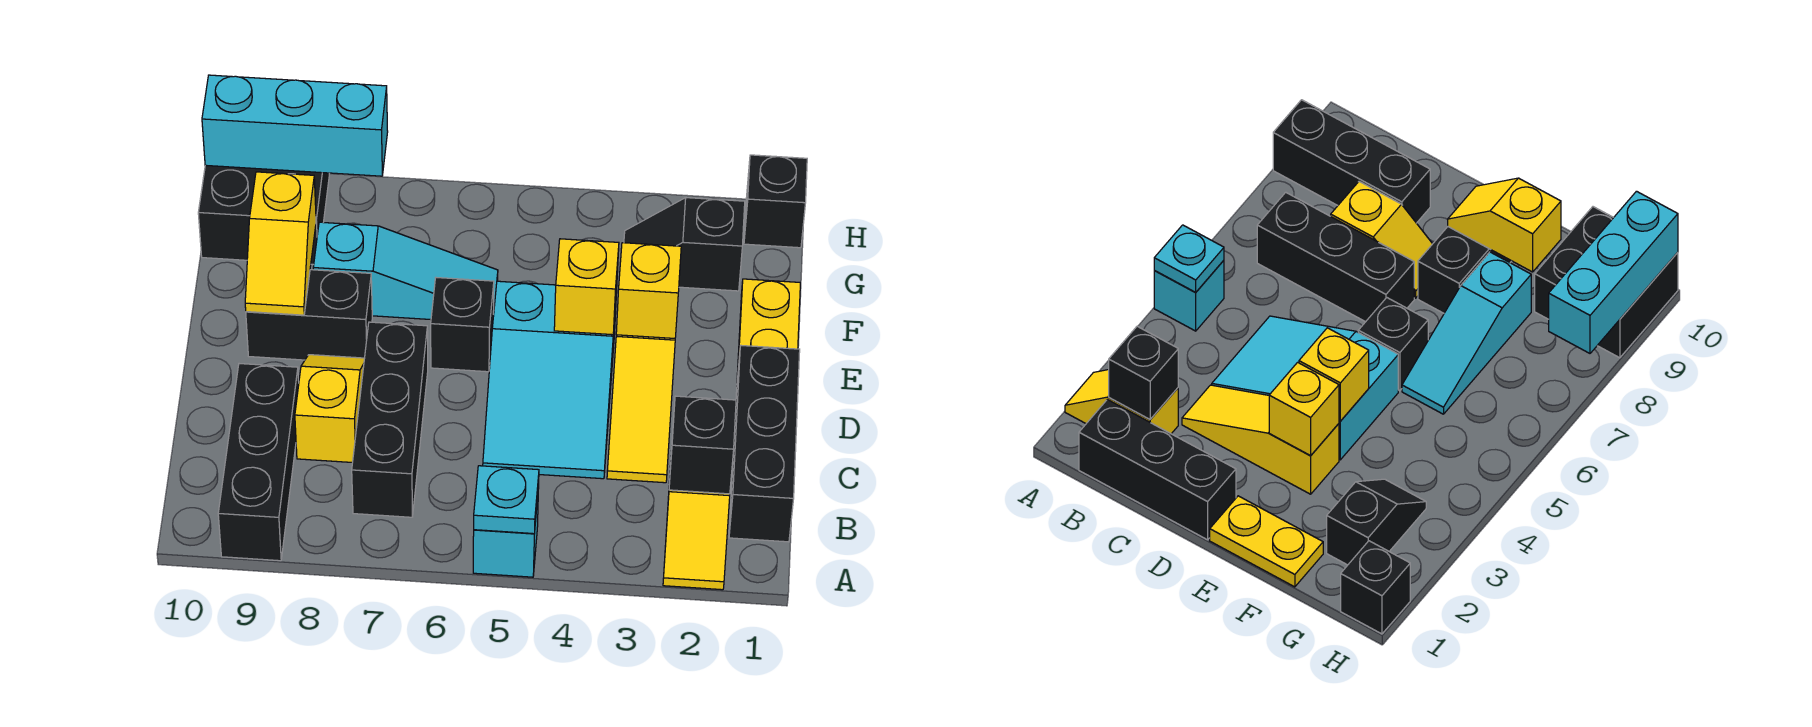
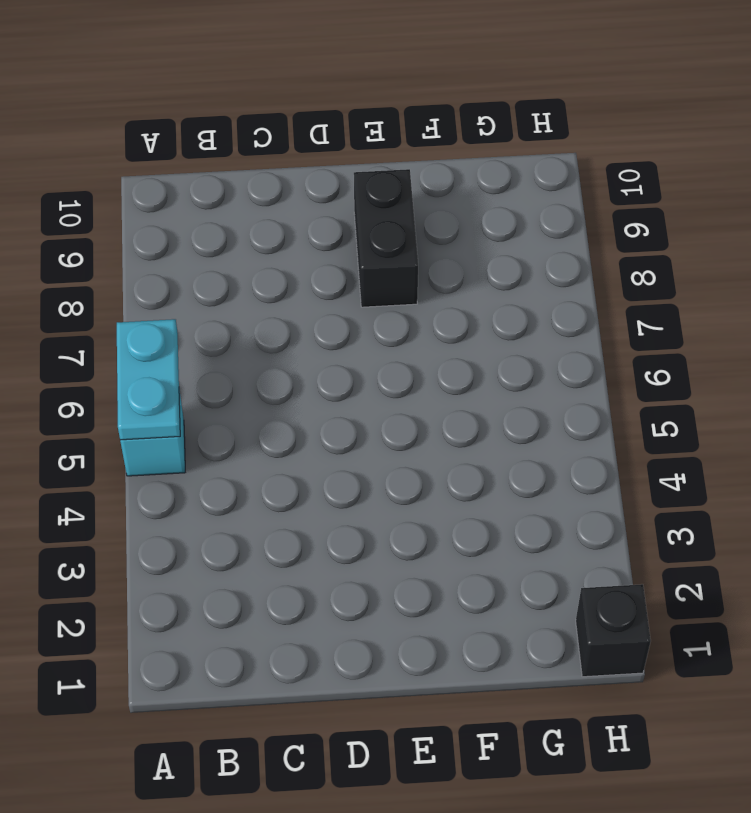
cyan plate A5:A6 level 2 -> cyan plate A5 level 2
none -> yellow slope A2:B2 level 1 top B
none -> black brick A9:C9 level 1
none -> black brick B1:D1 level 1

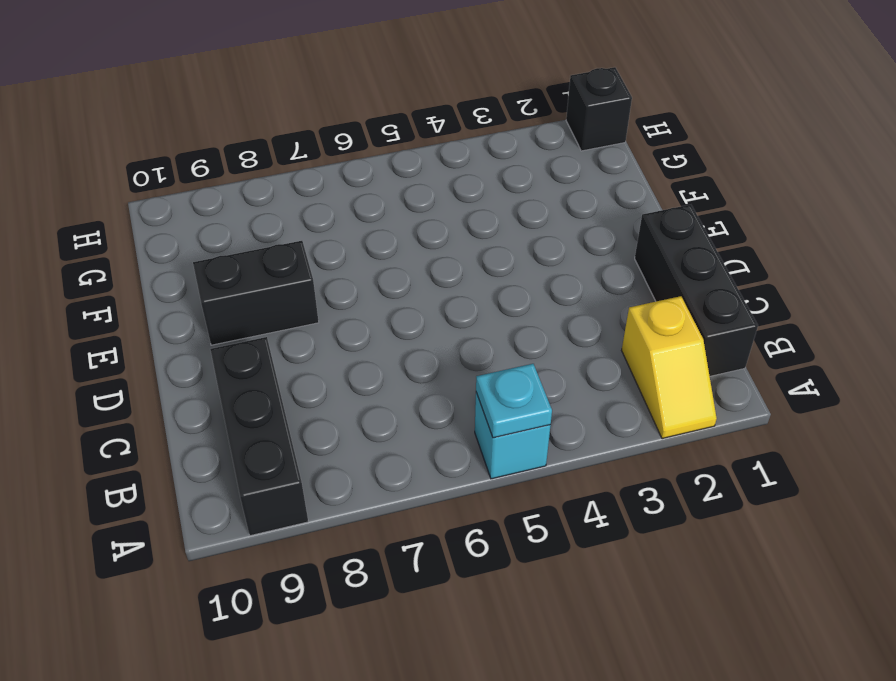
none -> black brick B7:D7 level 1
none -> yellow slope C3:E3 level 1 top E
none -> cyan slope C4:E5 level 1 top E

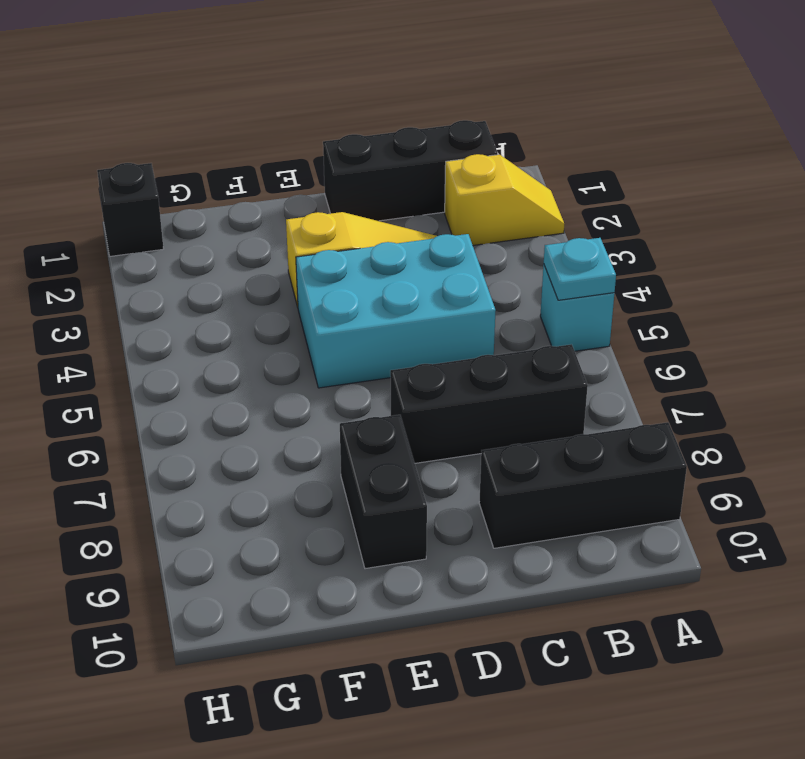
cyan brick C4:E5 level 1 -> cyan slope C4:E5 level 1 top E
none -> yellow slope C8:D8 level 1 top C
none -> yellow plate E1:F1 level 1
none -> black brick E6 level 1

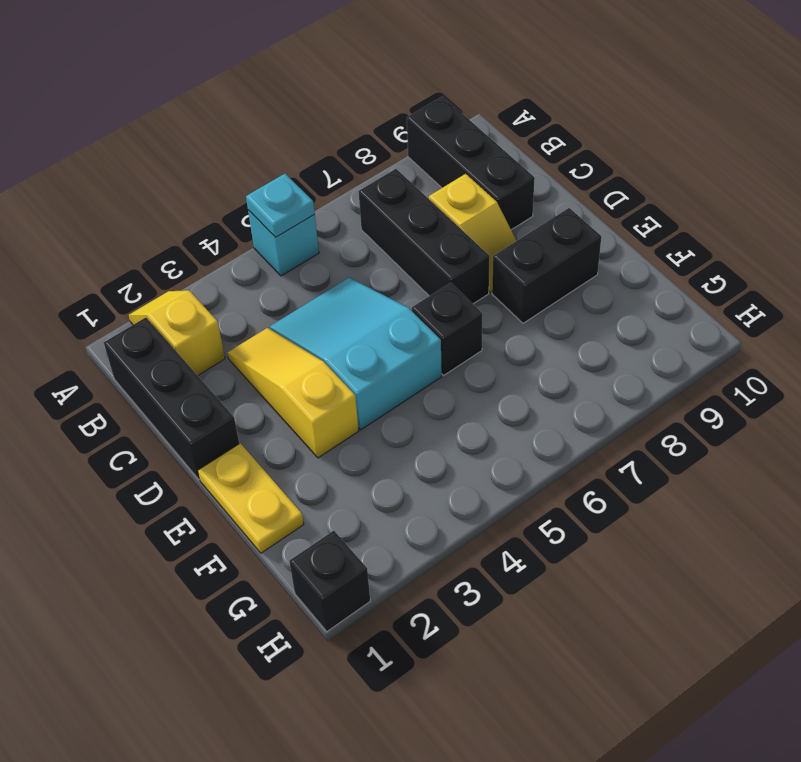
none -> cyan slope F6:F8 level 1 top 8
none -> black slope G2:G3 level 1 top 2
none -> black brick G9:H10 level 1

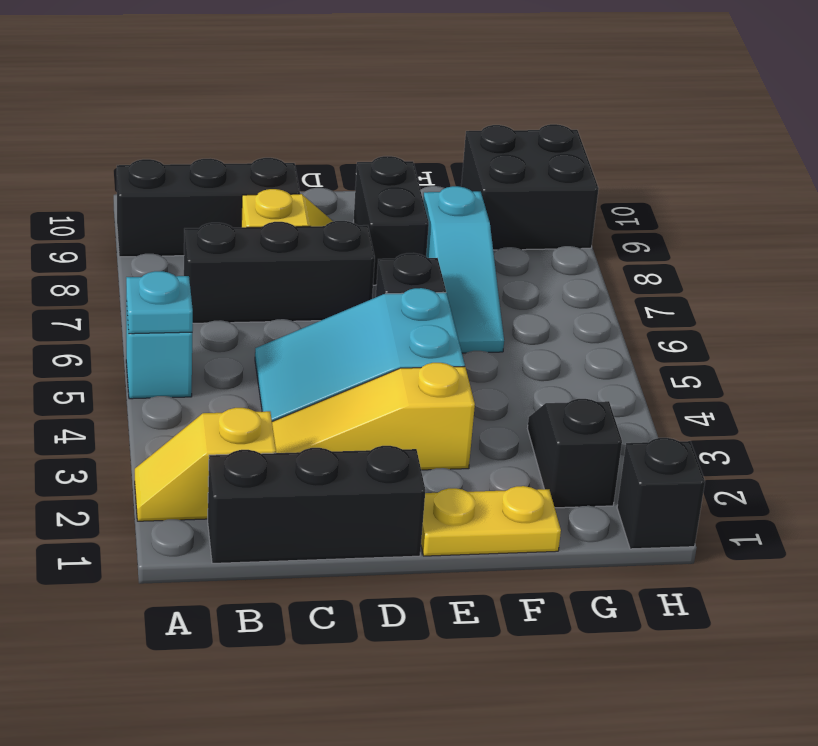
none -> black brick B2 level 2
none -> yellow brick E3 level 2
none -> yellow brick E4 level 2

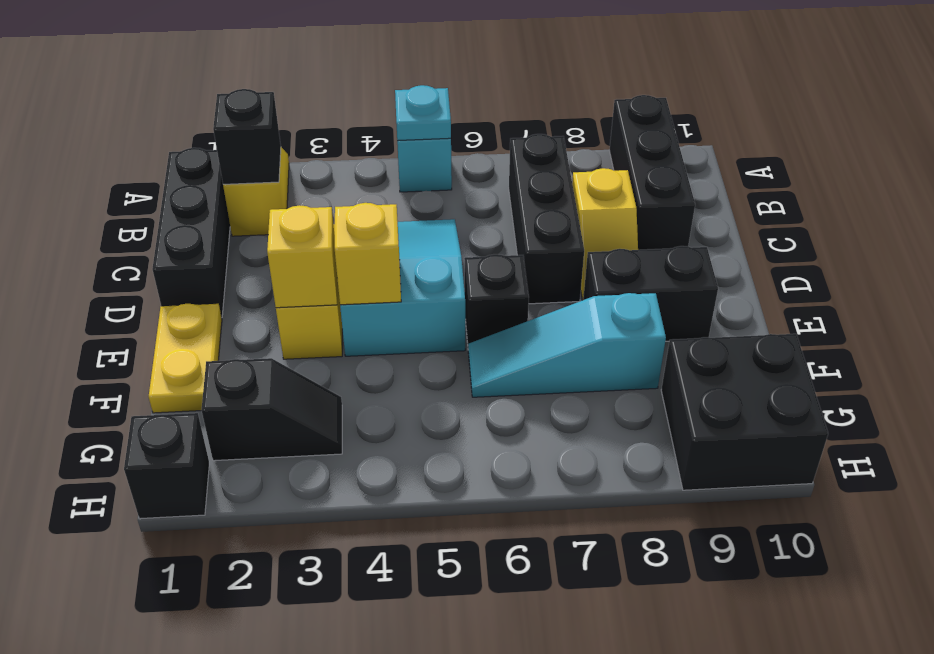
none -> yellow slope E9:F9 level 2 top F
none -> cyan brick H8:H10 level 2

